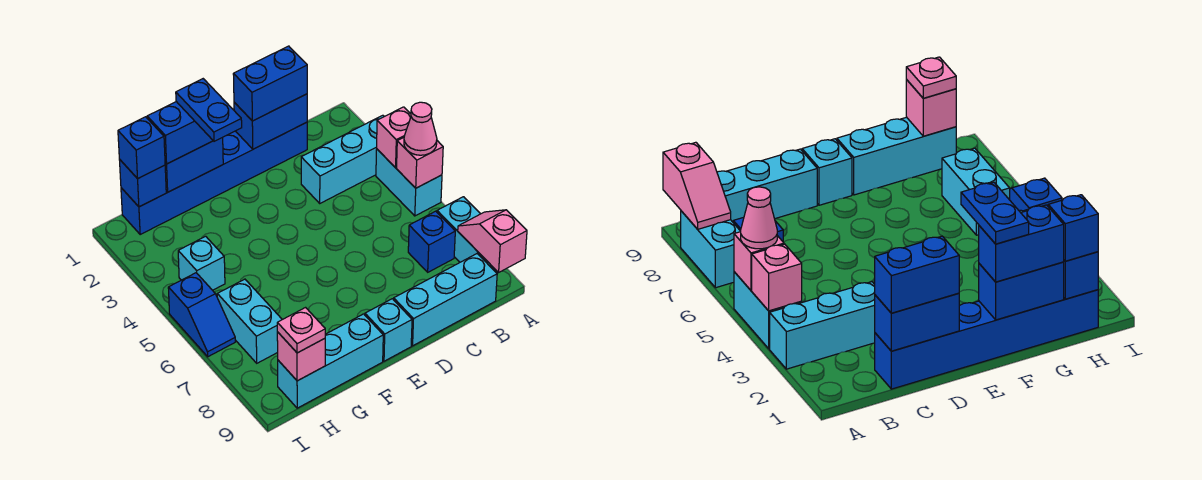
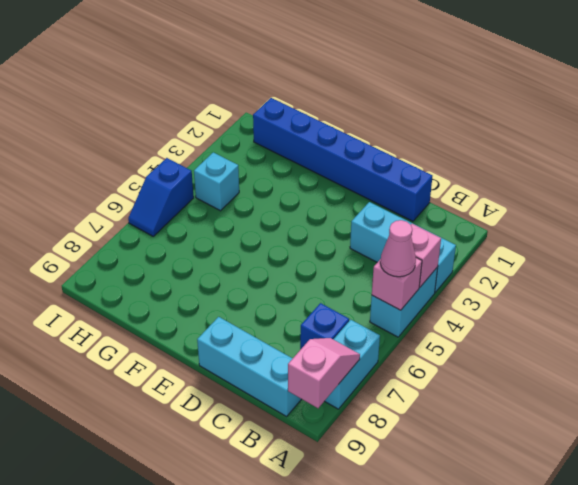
none -> cyan brick E9 level 1
none -> cyan brick F9:H9 level 1
none -> cyan brick H6:H7 level 1

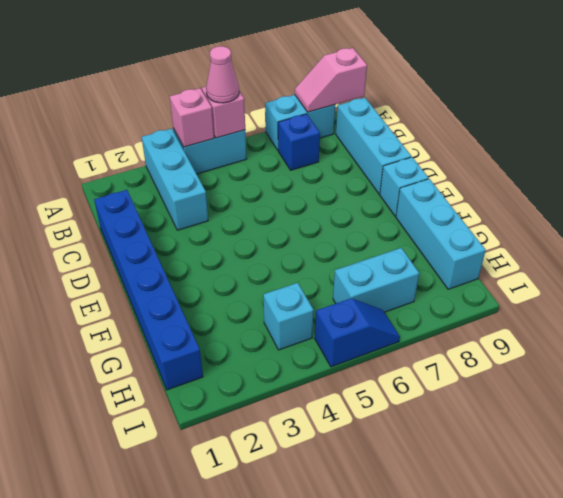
none -> blue brick C1:D1 level 2
none -> blue brick F1:G1 level 2
none -> blue brick H1 level 2

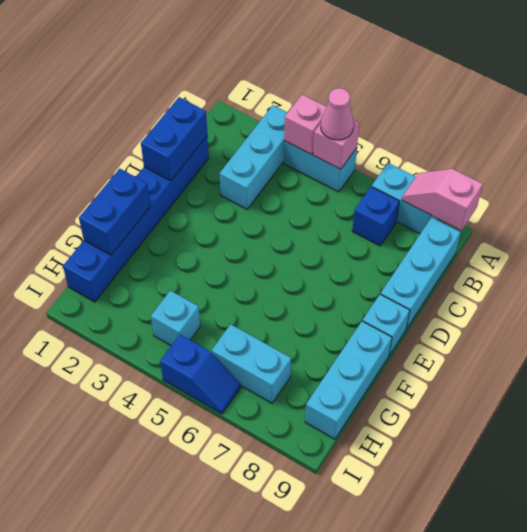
none -> blue brick H1 level 2
none -> pink brick H9 level 2
none -> blue brick C1:D1 level 3

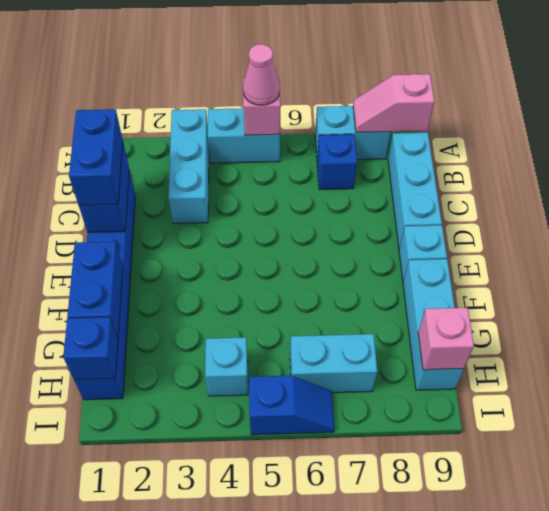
none -> pink brick A4 level 2
none -> blue brick F1:G1 level 3
none -> blue brick H1 level 3

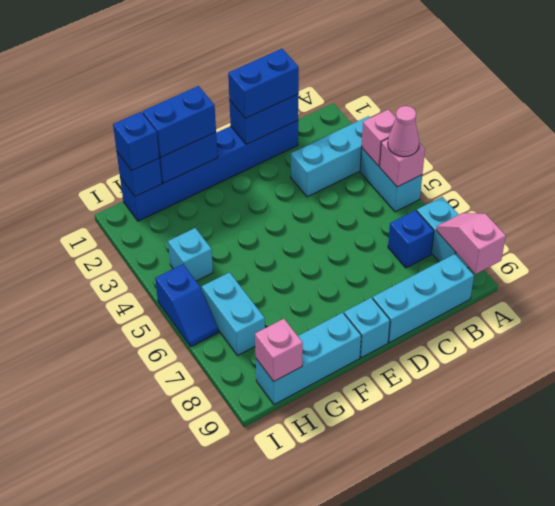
none -> pink plate H9 level 3
none -> blue plate F1:F2 level 4

